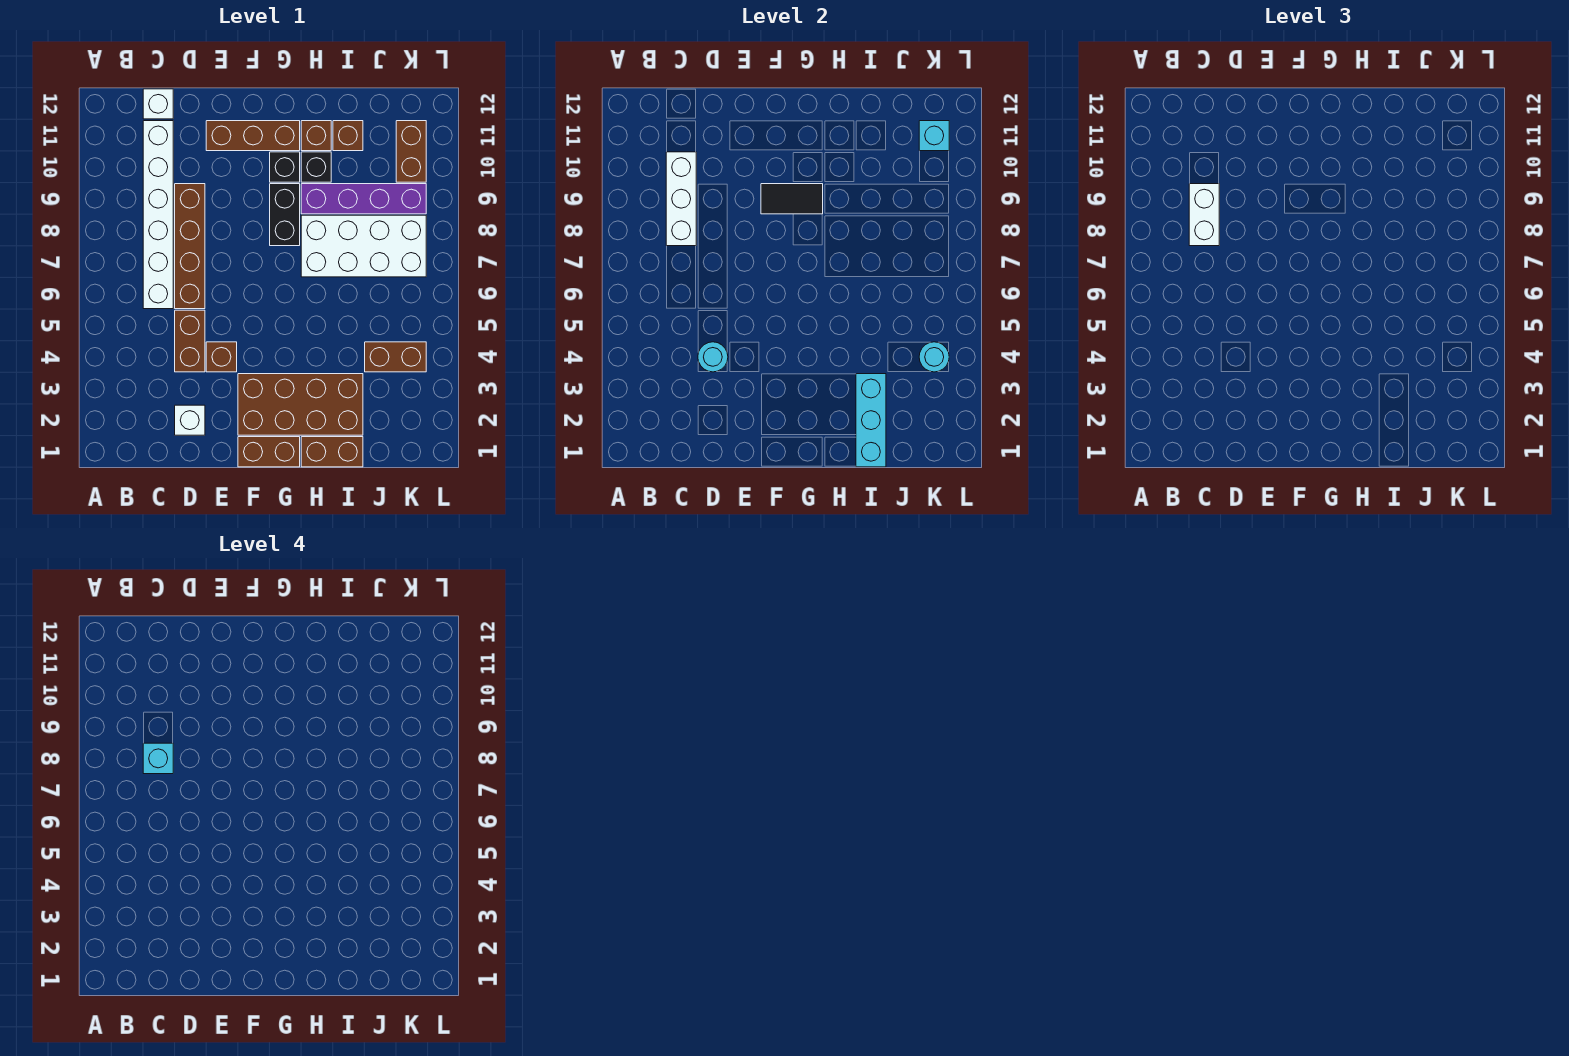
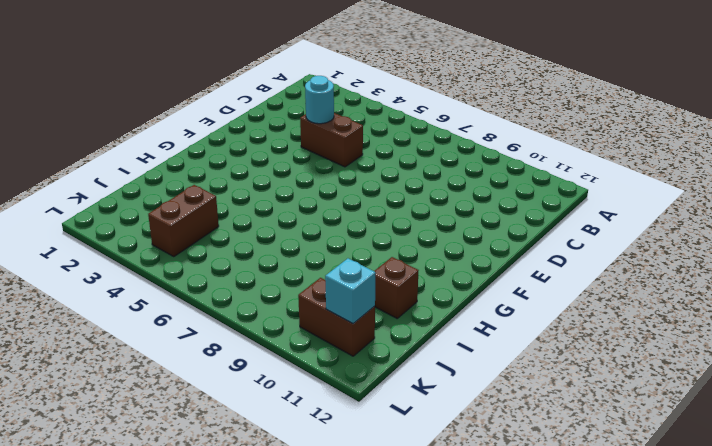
none -> white brick C6:C11 level 1
none -> white brick C12 level 1
none -> white brick D2 level 1

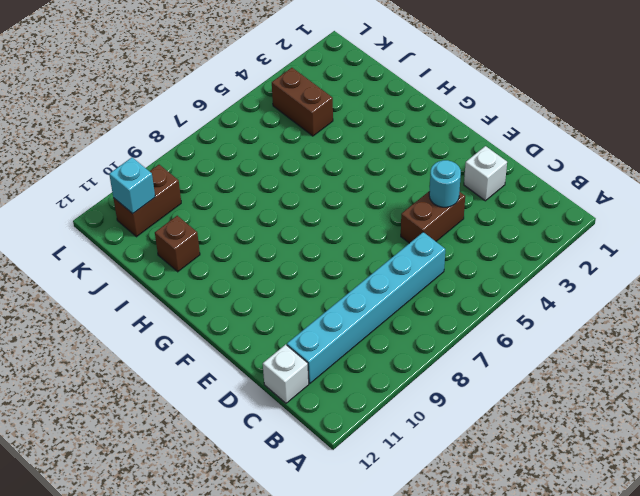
cyan brick C6:C11 level 1 -> white brick C6:C11 level 1
none -> brown brick D6:D9 level 1
none -> brown brick E4 level 1
none -> brown brick E11:G11 level 1

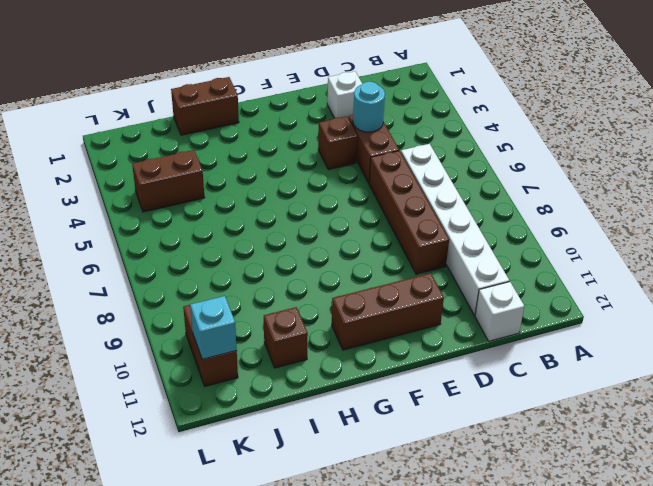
none -> brown brick F1:G1 level 1
none -> brown brick F2:I3 level 1
none -> black brick G8:G9 level 1

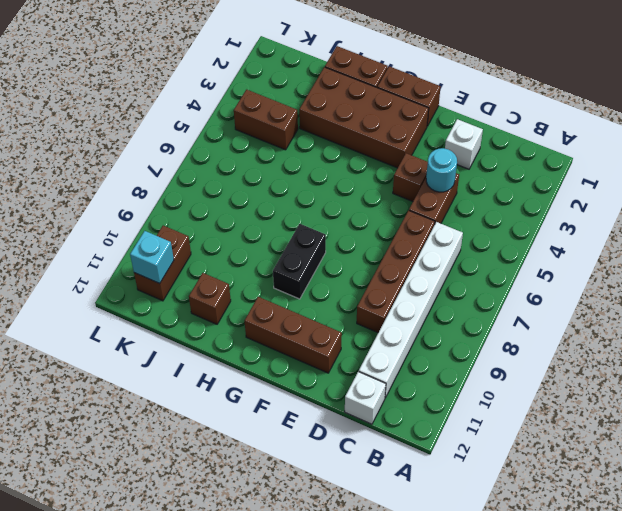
none -> black brick G10 level 1
none -> white brick H7:K8 level 1
none -> purple brick H9:K9 level 1

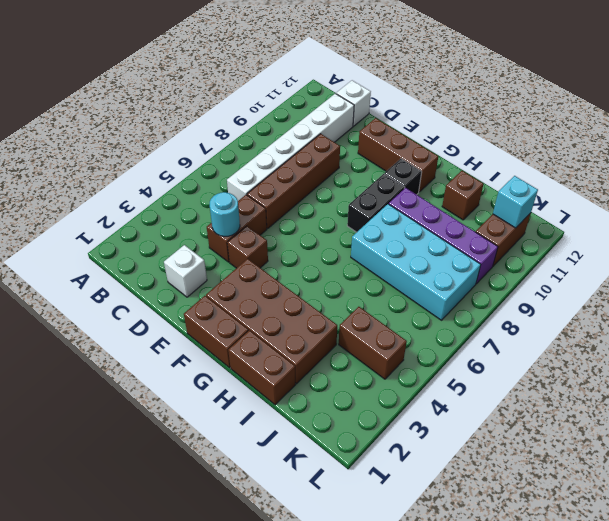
cyan brick H7:K8 level 1 -> white brick H7:K8 level 1
none -> black brick H10 level 1
none -> brown brick H11 level 1
none -> white brick C8:C10 level 2

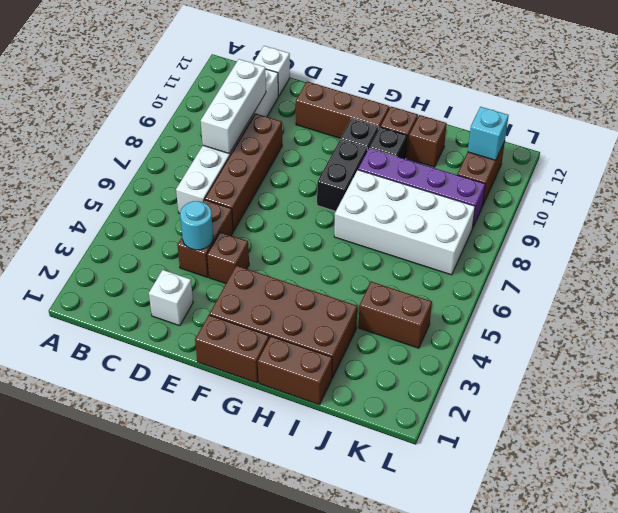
none -> black tile F9:G9 level 2
none -> cyan brick I1:I3 level 2
none -> cyan round brick K4 level 2

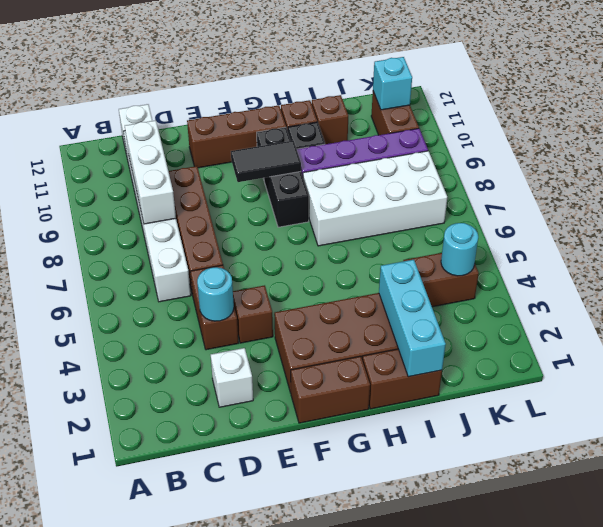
none -> white brick C8:C9 level 3
none -> cyan brick C8 level 4

